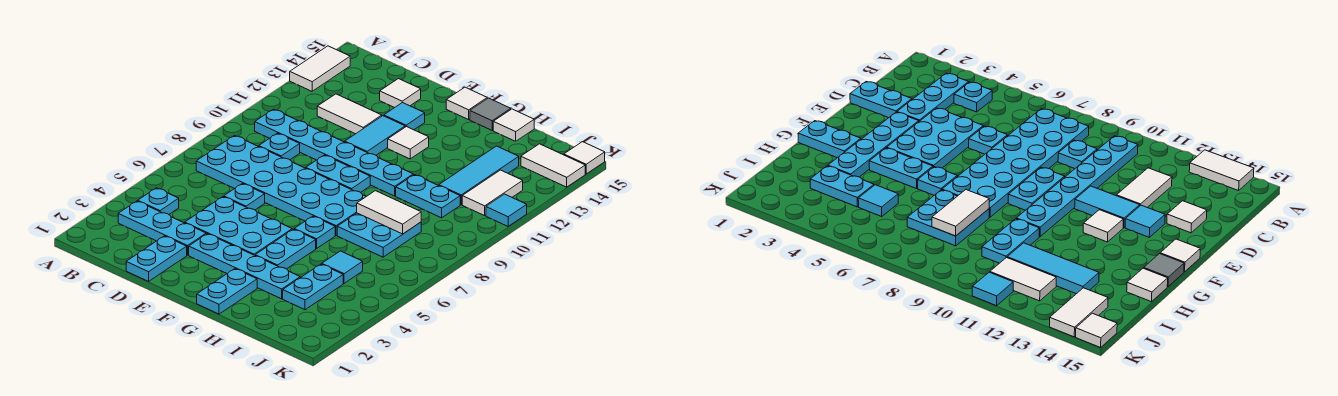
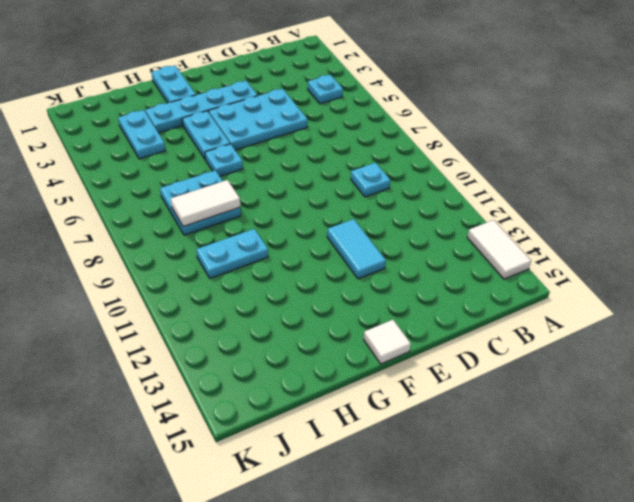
none -> cyan plate B3:D3 level 1
none -> cyan plate B7:G8 level 1
none -> cyan plate B10:G10 level 1
none -> white tile C12:D12 level 1

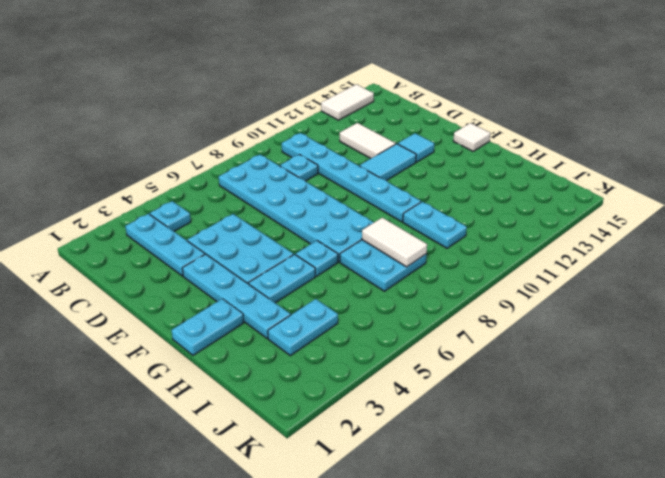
none -> cyan plate D1:D2 level 1
none -> cyan plate D6 level 1
none -> white tile D14 level 1
none -> cyan plate E9:F9 level 1

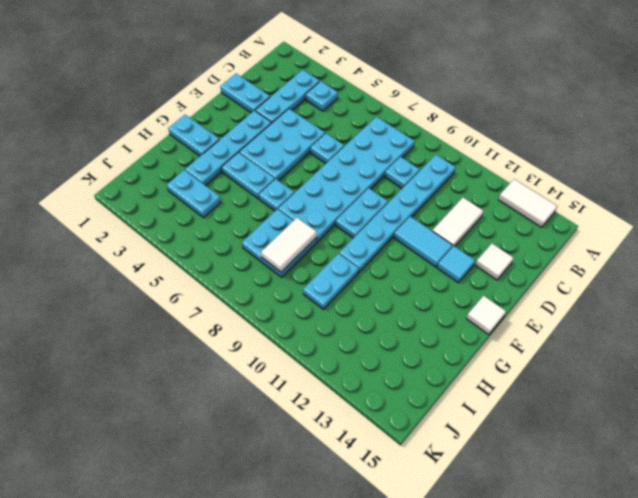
none -> white tile F12 level 1
none -> grey tile G15 level 1
none -> white tile H15 level 1
none -> cyan tile I5 level 1

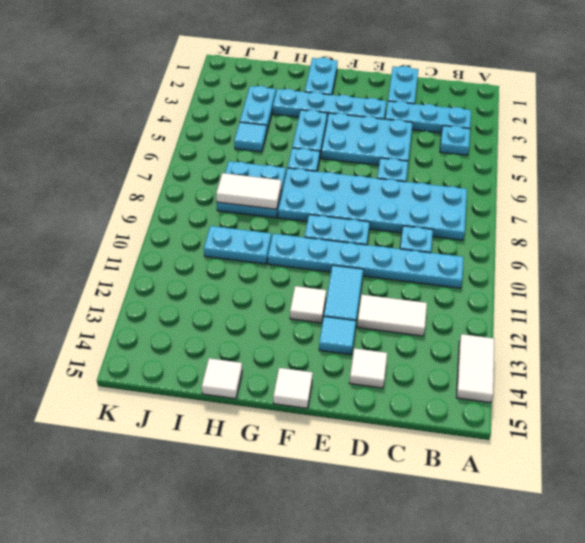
none -> grey tile G15 level 1
none -> cyan tile I11:I13 level 1
none -> white tile J11:J12 level 1
none -> white tile J14:K14 level 1

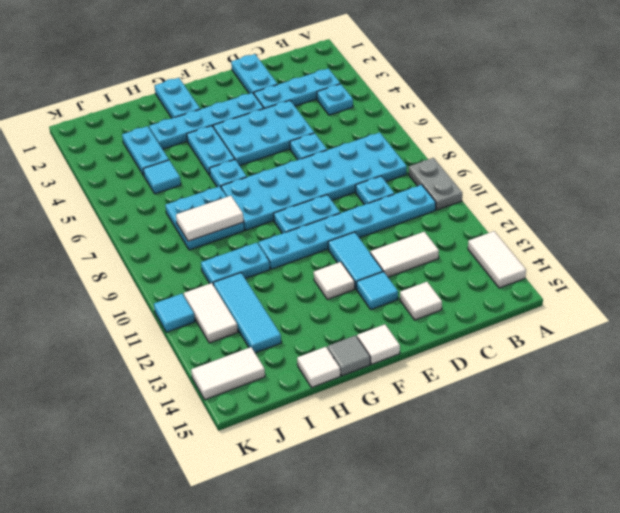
grey plate A9:A10 level 1 -> none
none -> white tile K15 level 1

